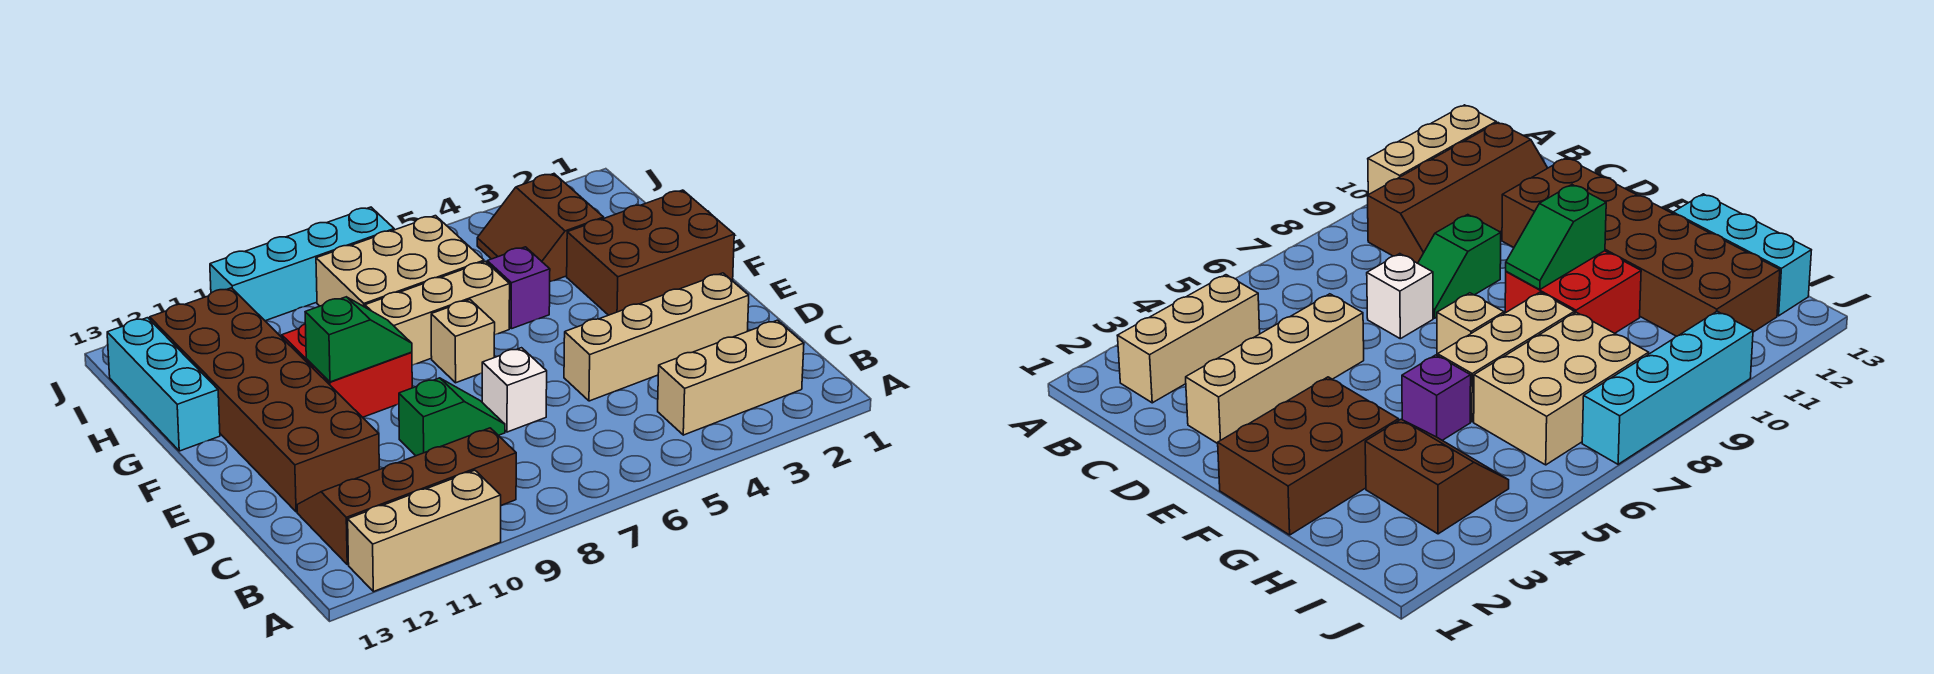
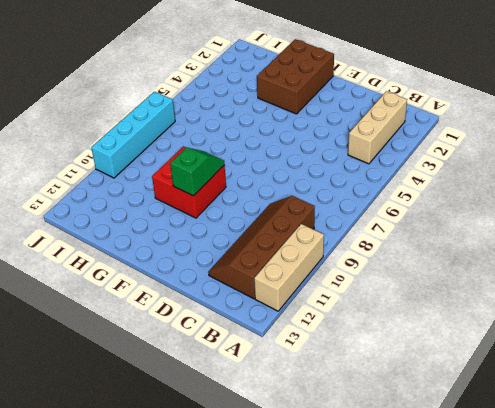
none -> tan brick D2:D5 level 1
none -> white brick D7 level 1
none -> green slope D8:D9 level 1 top 9

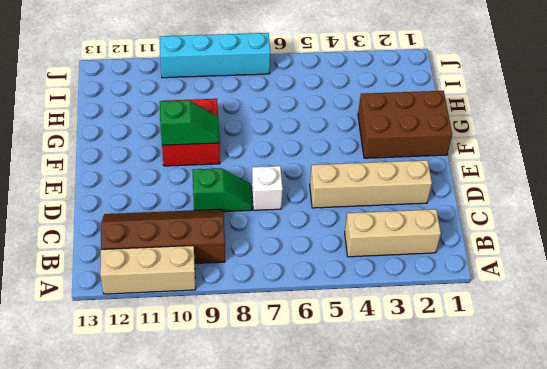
none -> brown brick D11:I12 level 1
none -> tan brick F7 level 1
none -> purple brick G5 level 1

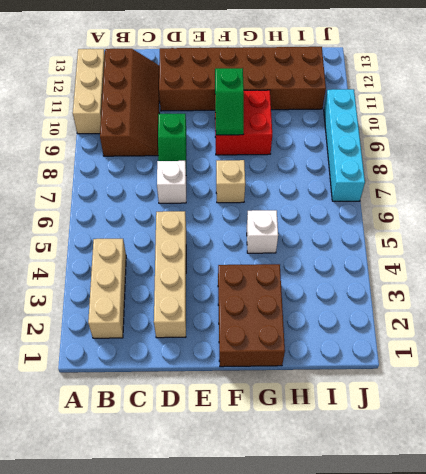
white brick G5 level 1 -> purple brick G5 level 1
none -> tan brick G6:G8 level 1
none -> cyan brick G13:I13 level 1
none -> brown slope H3:I4 level 1 top 3

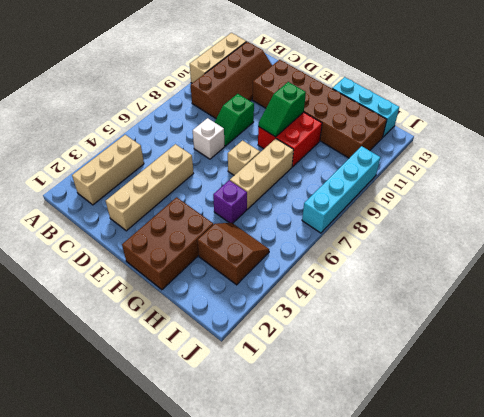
none -> tan brick H6:I8 level 1

